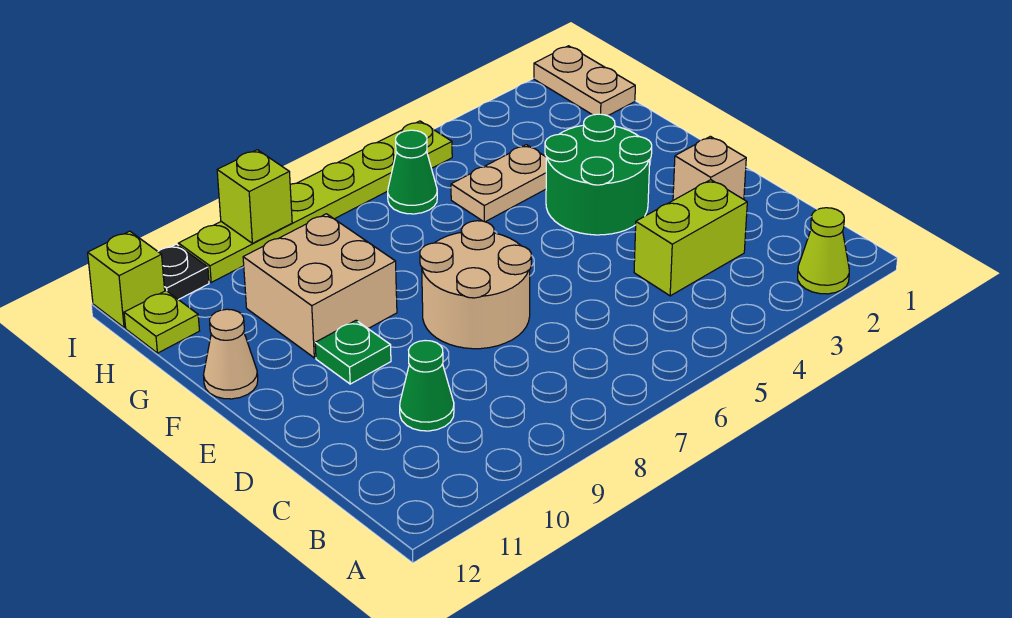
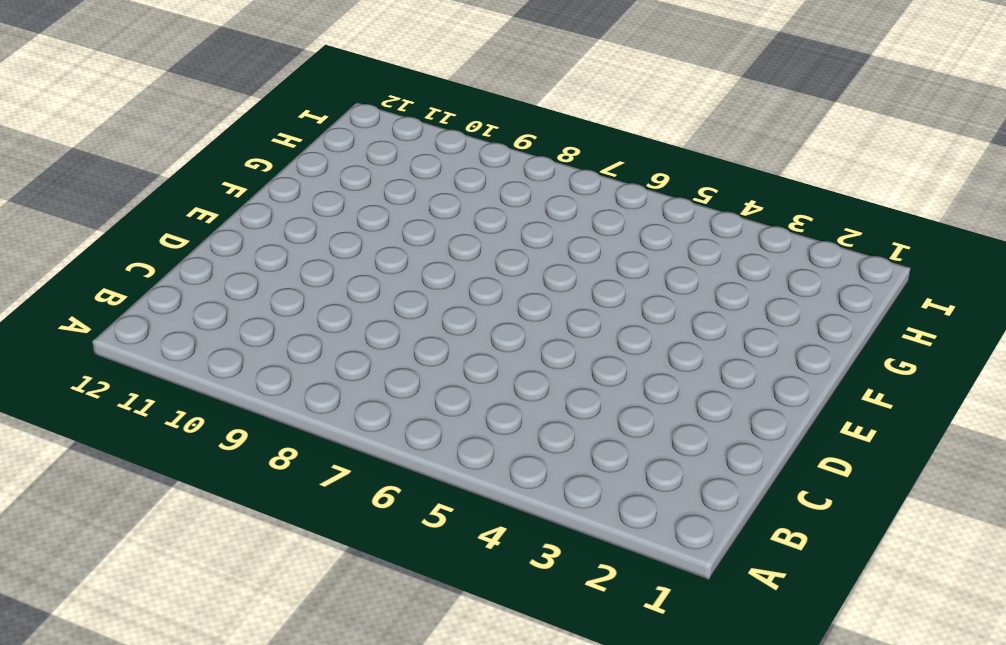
none -> lime cone A2 level 1
none -> lime brick C3:C4 level 1
none -> green cone C10 level 1

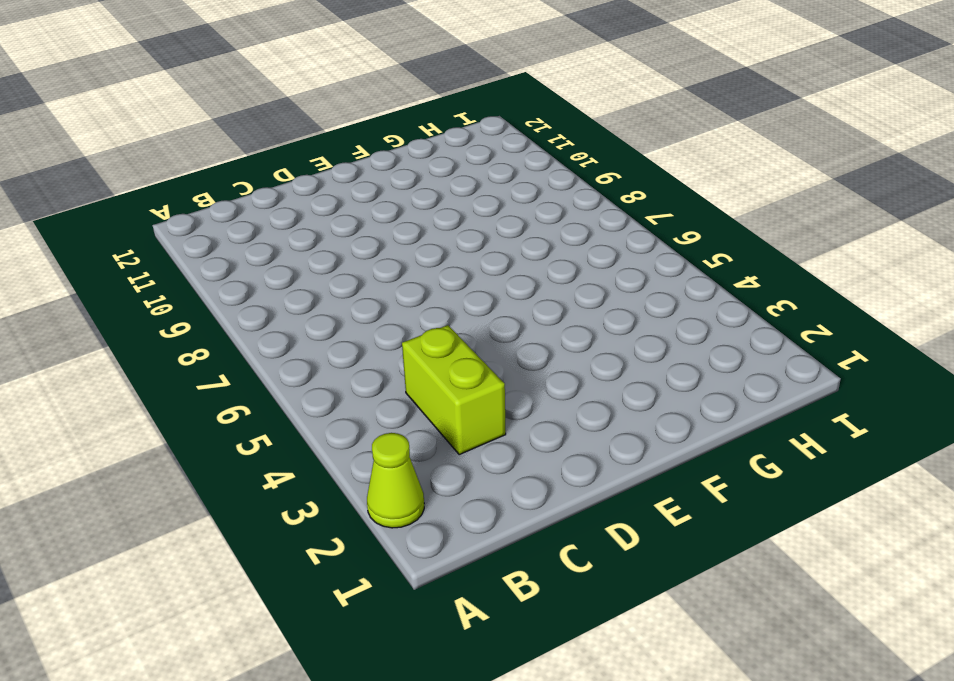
none -> green cone C10 level 1
none -> tan brick D2 level 1
none -> tan round brick D7:E8 level 1

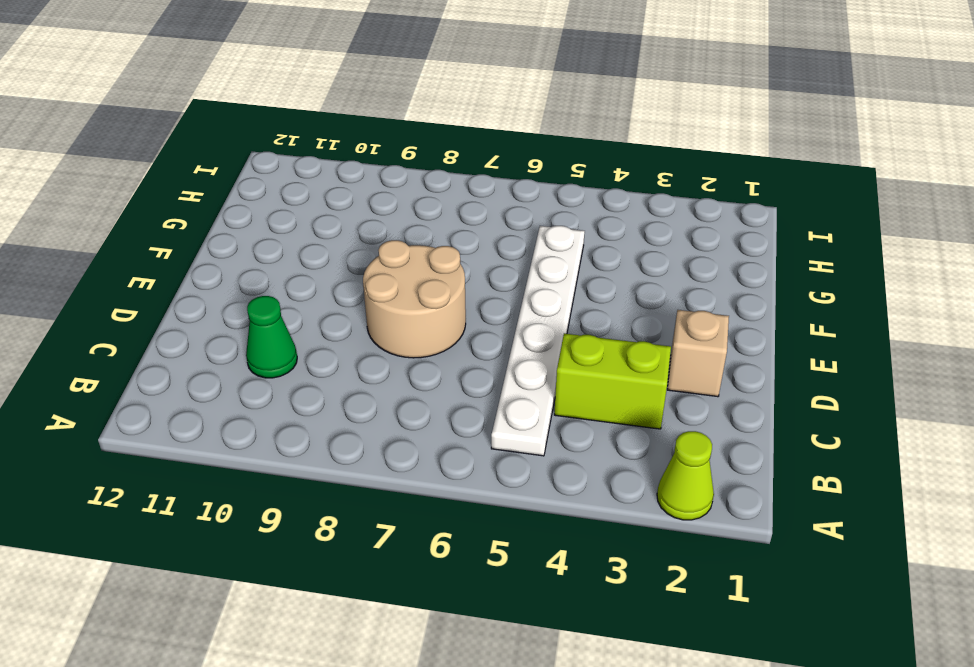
white plate B5:G5 level 1 -> tan plate G4:G5 level 1
none -> green round brick E3:F4 level 1
none -> green plate E10 level 1
none -> tan brick F9:G10 level 1

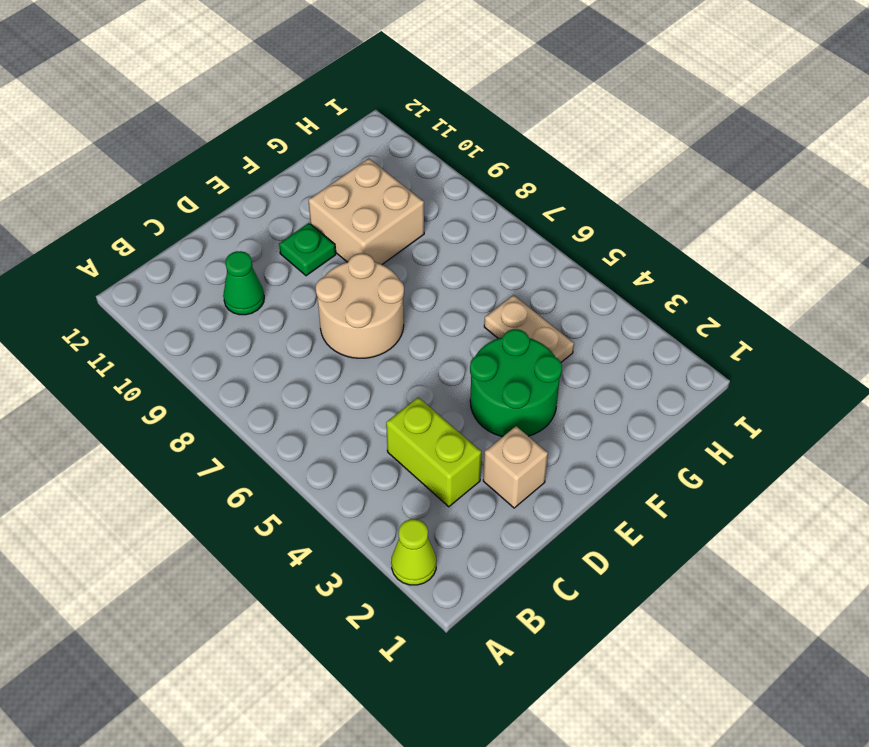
none -> tan cone F12 level 1
none -> tan plate H1:I1 level 1
none -> green cone H6 level 1

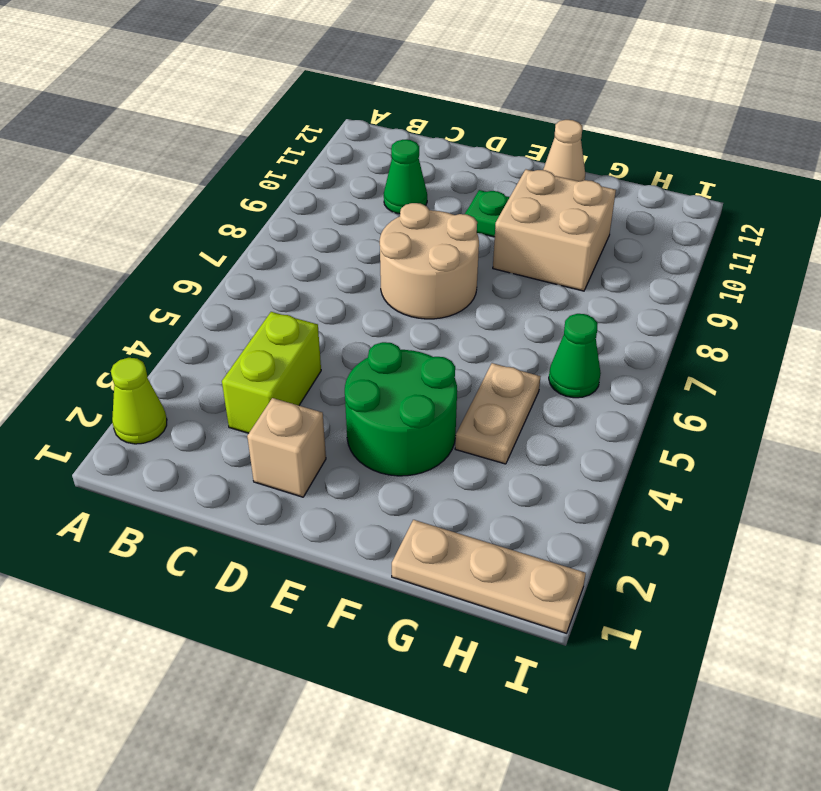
tan plate G1:I1 level 1 -> tan plate H1:I1 level 1
none -> lime plate H12 level 1
none -> lime plate I5:I10 level 1
none -> black plate I11 level 1

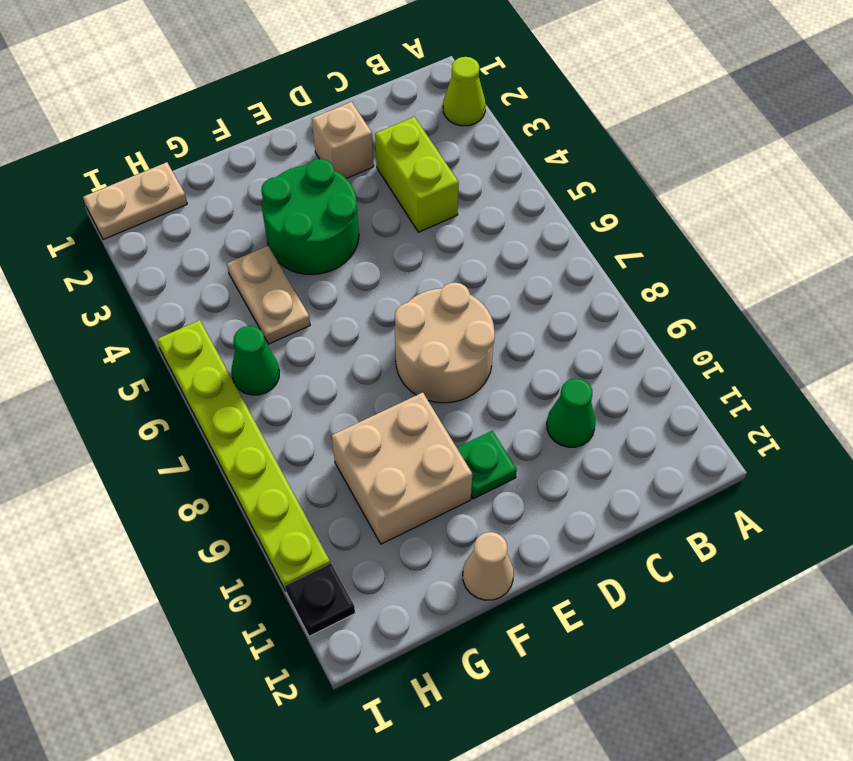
none -> lime plate H12 level 1
none -> lime brick I12 level 1
none -> lime brick I9 level 2

